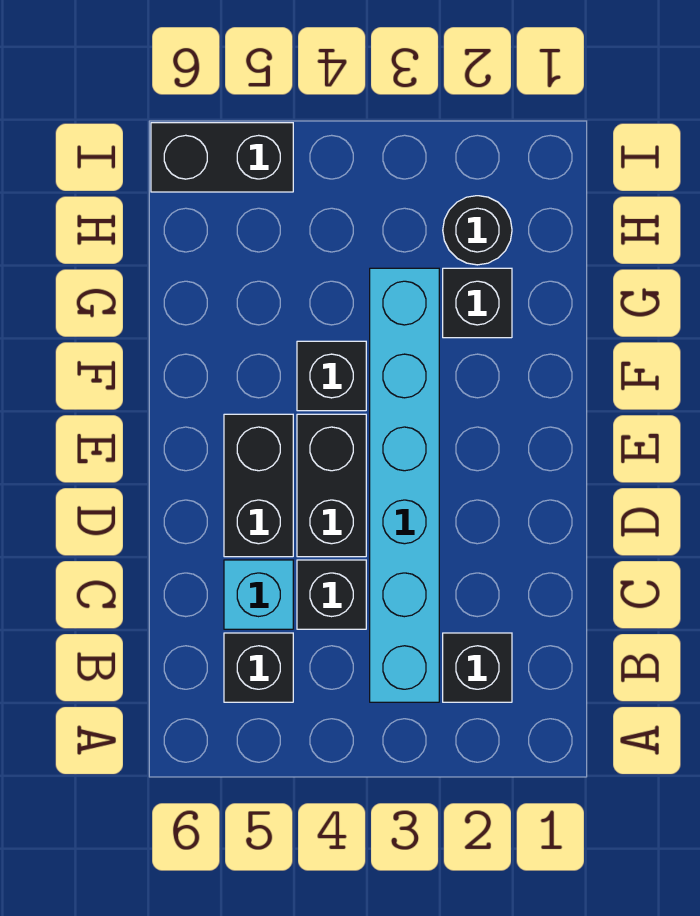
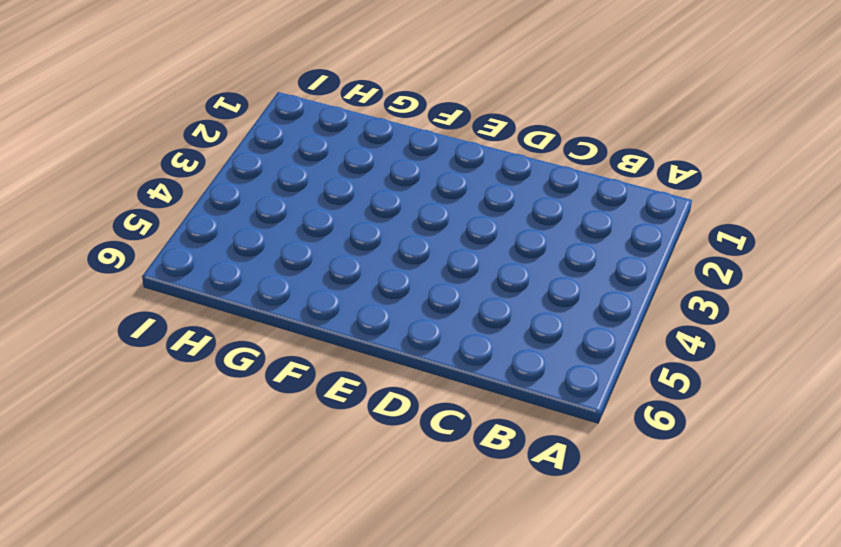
none -> black brick B2 level 1
none -> cyan brick B3:G3 level 1

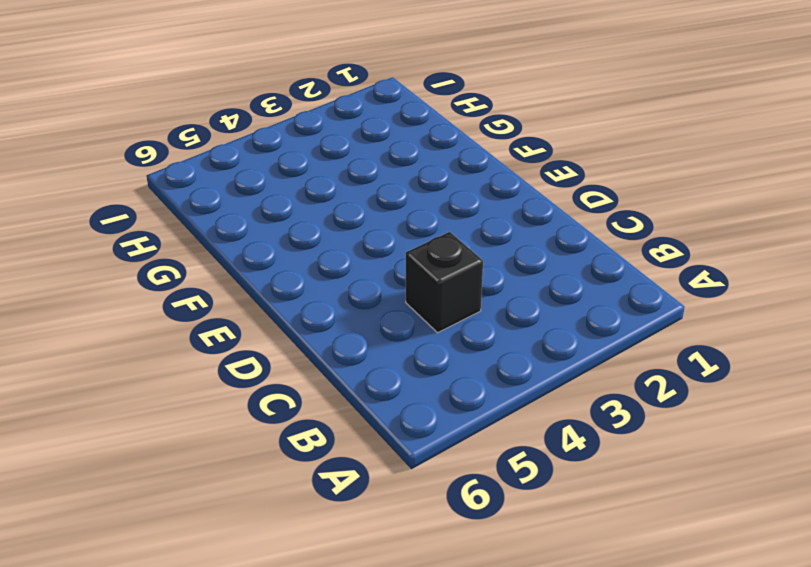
none -> black brick B2 level 1
none -> cyan brick B3:G3 level 1

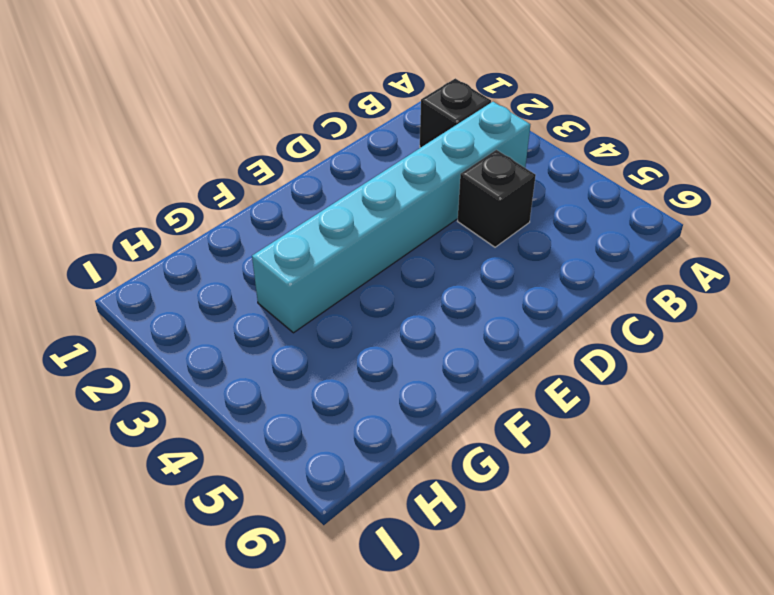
none -> black brick B5 level 1
none -> cyan brick C5 level 1

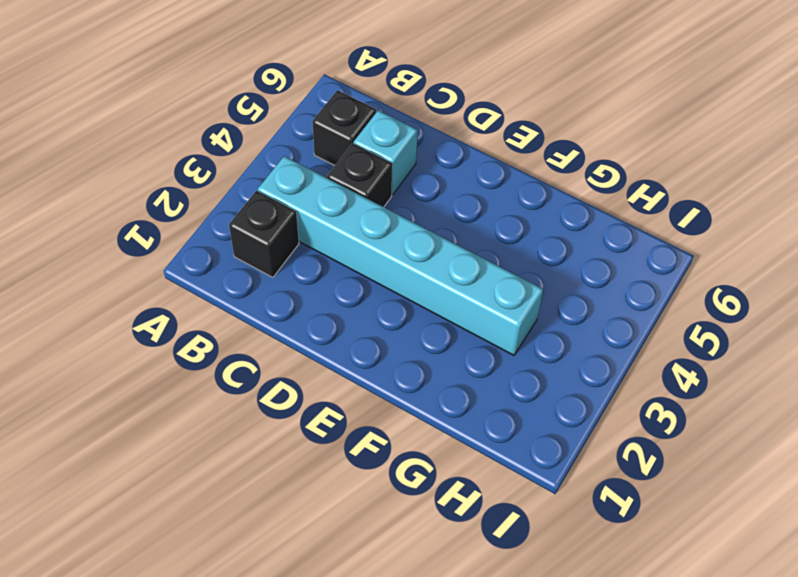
none -> black brick D4:E4 level 1
none -> black brick D5:E5 level 1

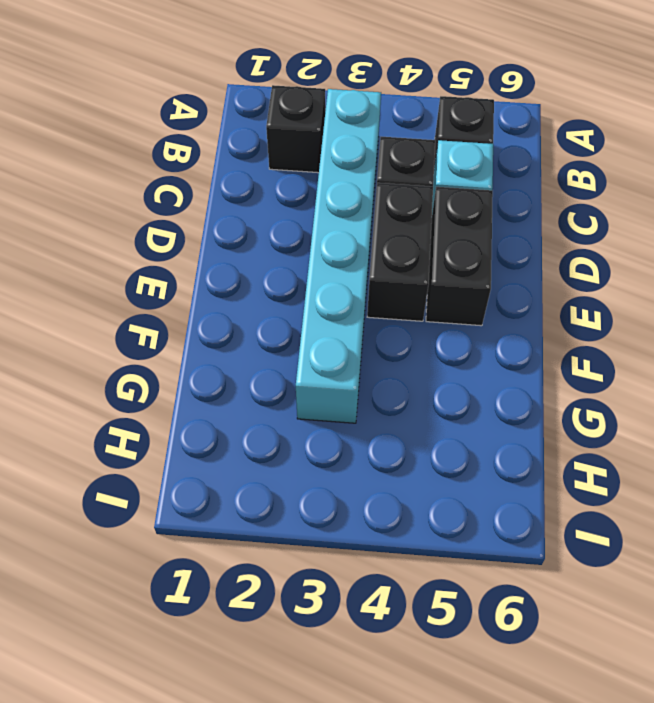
none -> black brick F4 level 1
none -> black brick G2 level 1

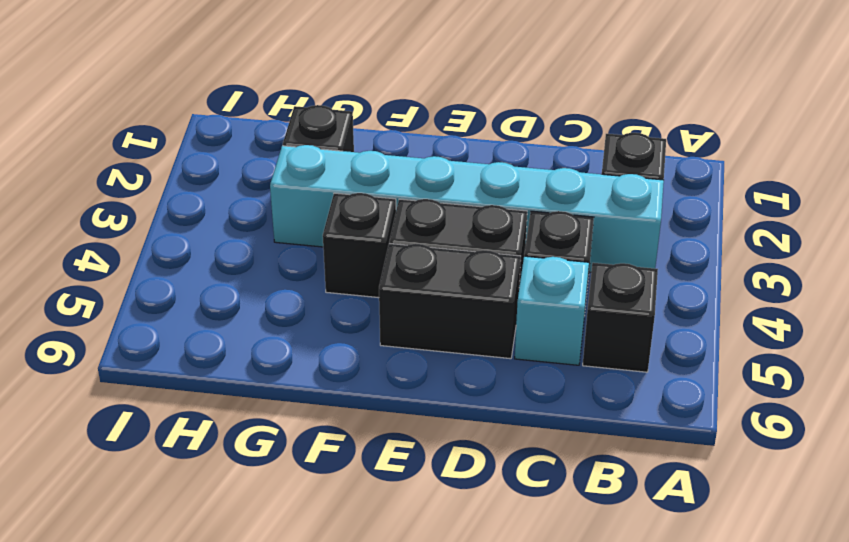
none -> black round brick H2 level 1
none -> black brick I5:I6 level 1

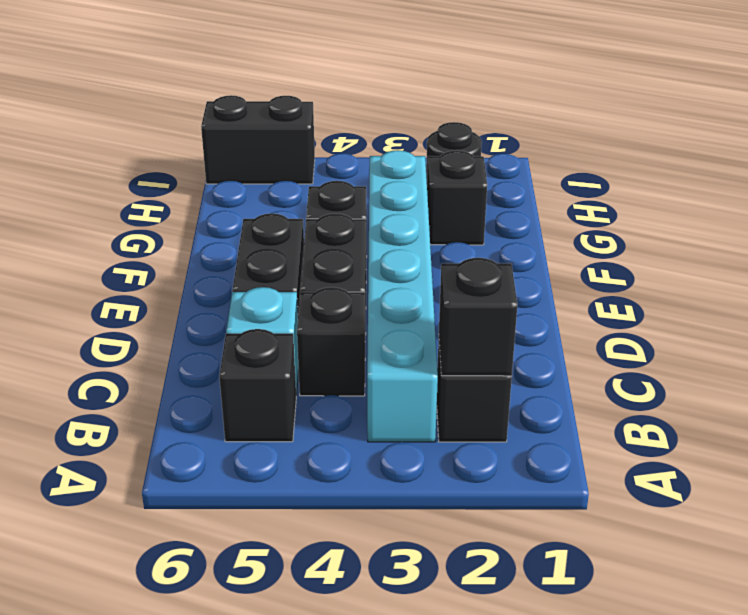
black brick B2 level 2 -> none

